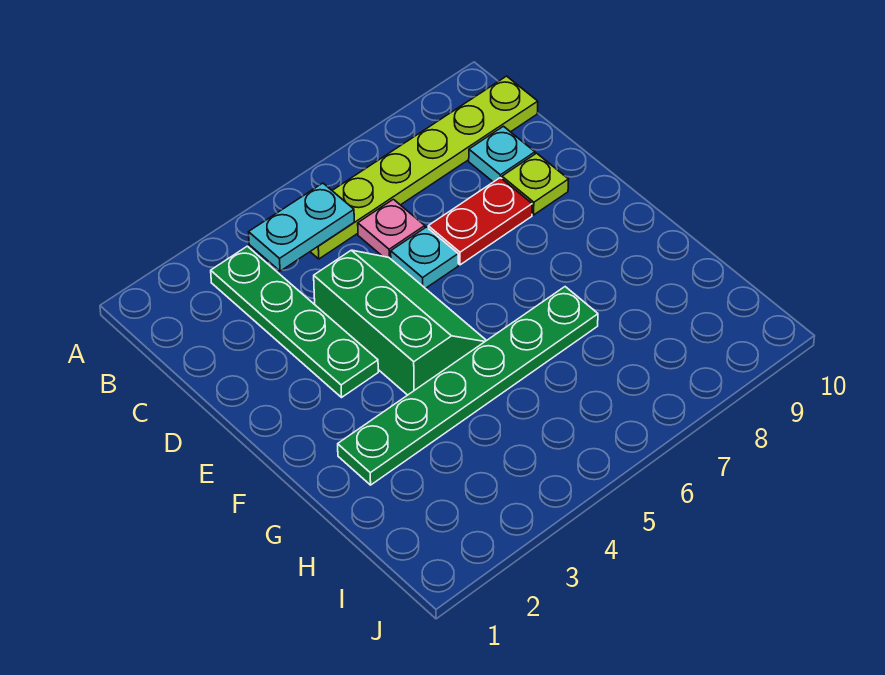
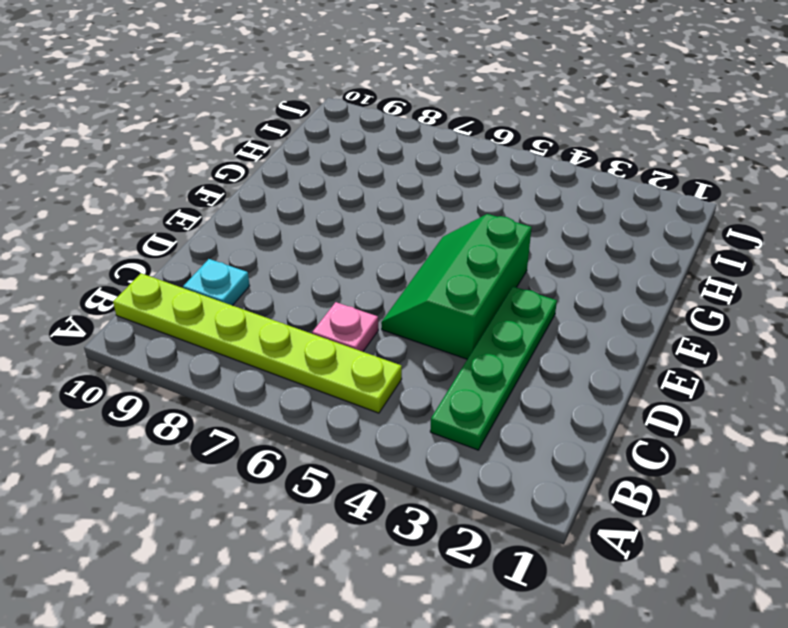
none -> cyan plate D6 level 1
none -> red plate D7:D8 level 1

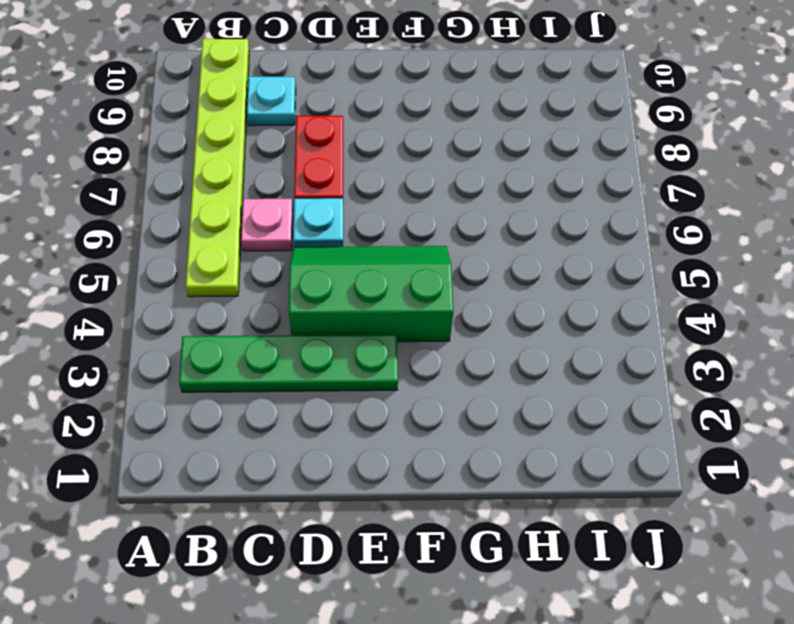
none -> lime plate D9 level 1
none -> green plate G2:G7 level 1

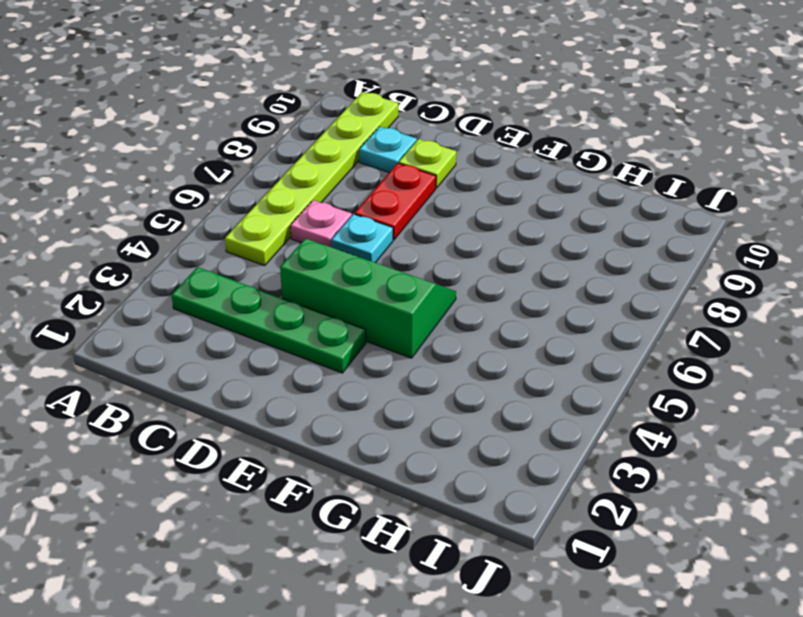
none -> green plate G2:G7 level 1
none -> cyan plate B4:B5 level 2

